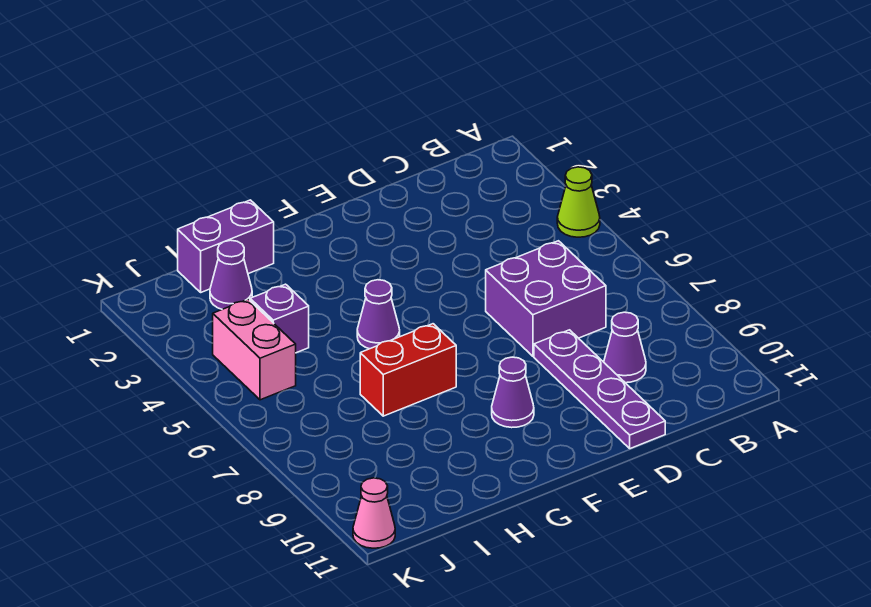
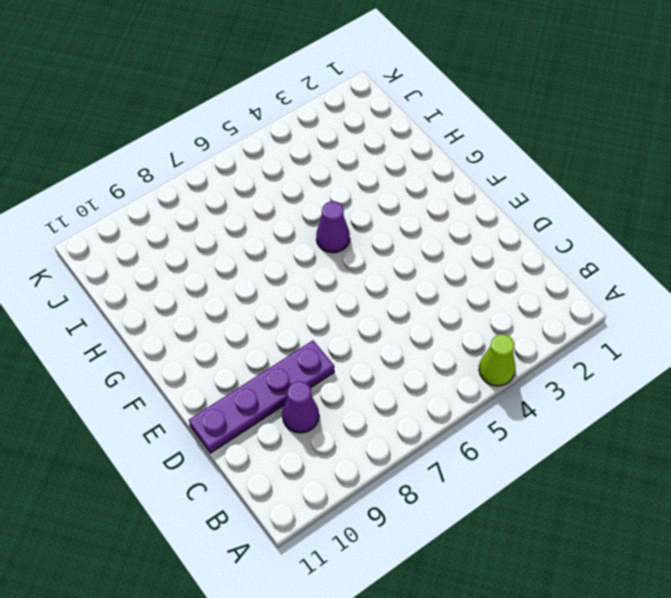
none -> purple brick C6:D7 level 1
none -> purple cone F9 level 1
none -> red brick G7:H7 level 1

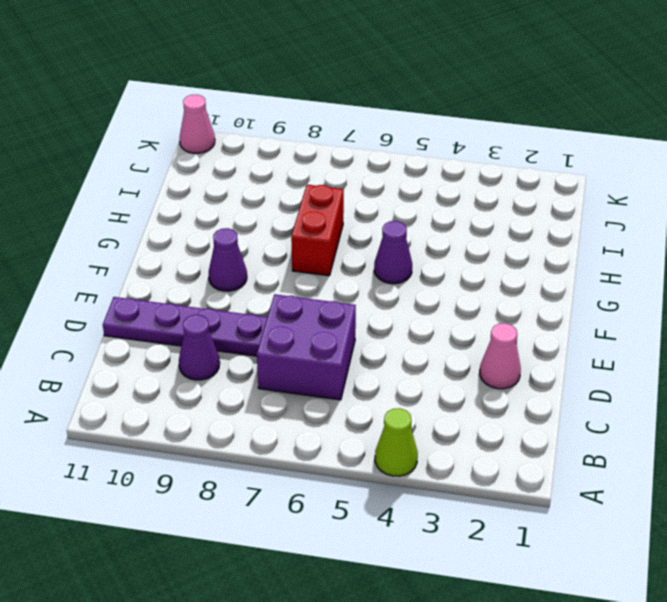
pink cone D2 level 1 -> none
none -> purple brick H1:I1 level 1
none -> purple cone I2 level 1
none -> purple brick I4 level 1

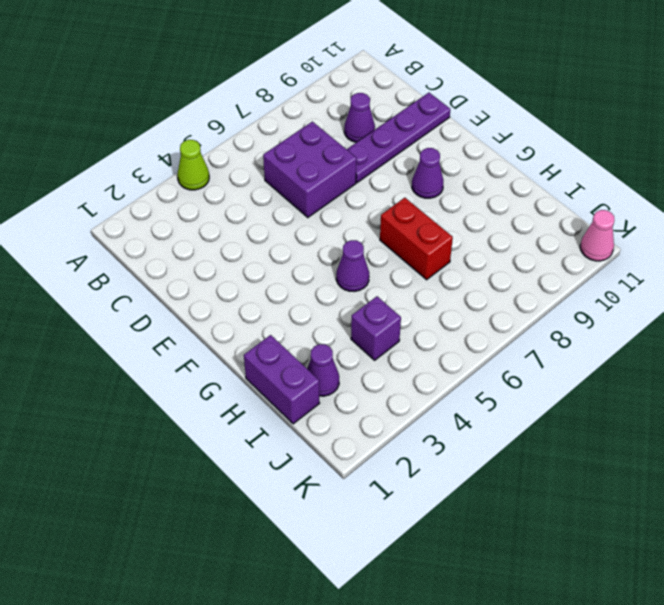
none -> pink brick J4:J5 level 1

